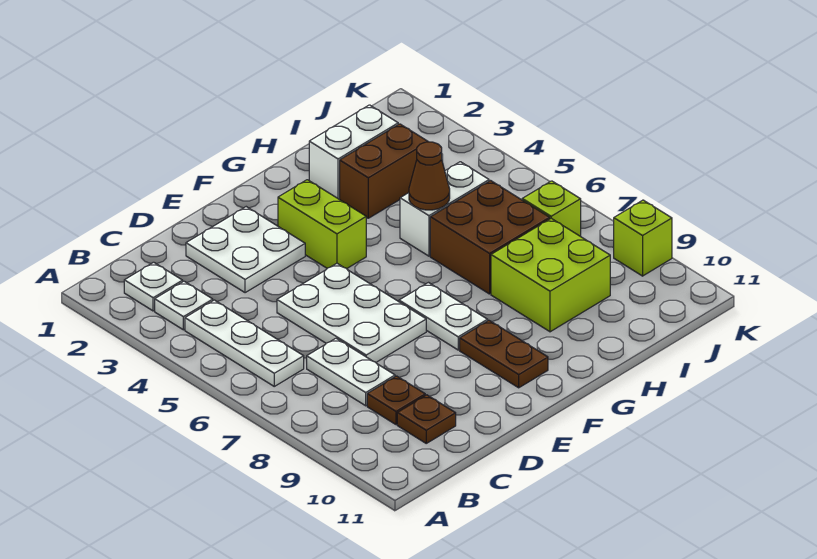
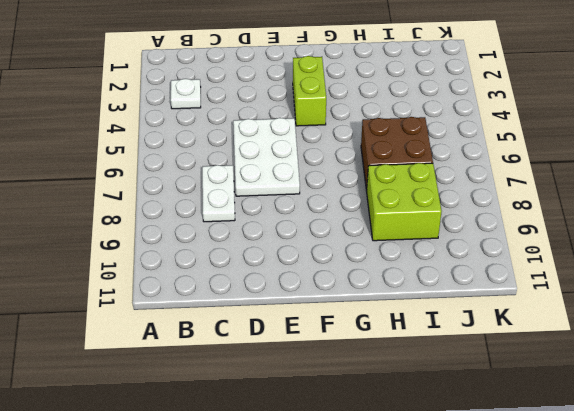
none -> white plate B2 level 1
none -> white plate B4:B6 level 1
none -> brown plate C9 level 1

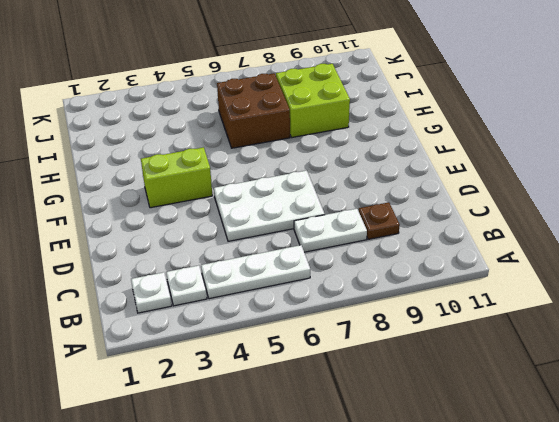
none -> brown plate C10 level 1
none -> white plate D2:E3 level 1
none -> white plate F7:F8 level 1

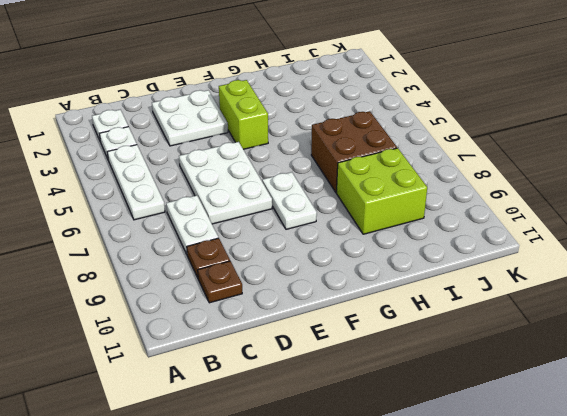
none -> brown plate F9:F10 level 1
none -> white brick H2:I2 level 1
none -> brown brick H3:I3 level 1

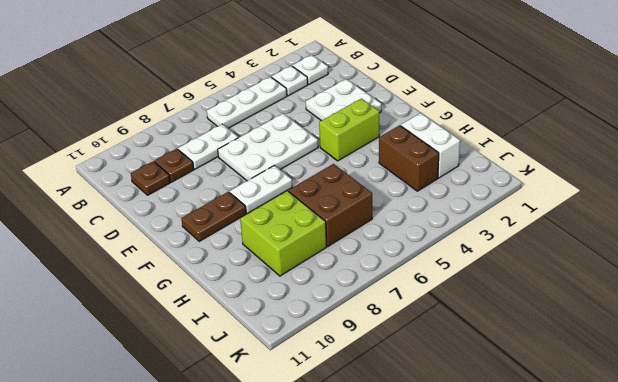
none -> white brick H5:I5 level 1
none -> lime brick J7 level 1
none -> lime brick K9 level 1

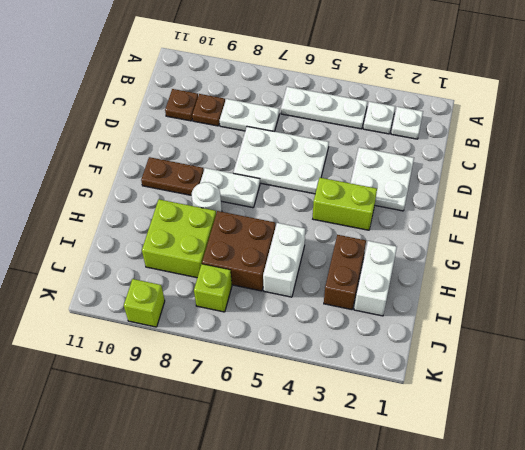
white round brick G8 level 1 -> none
none -> brown cone H5 level 2

